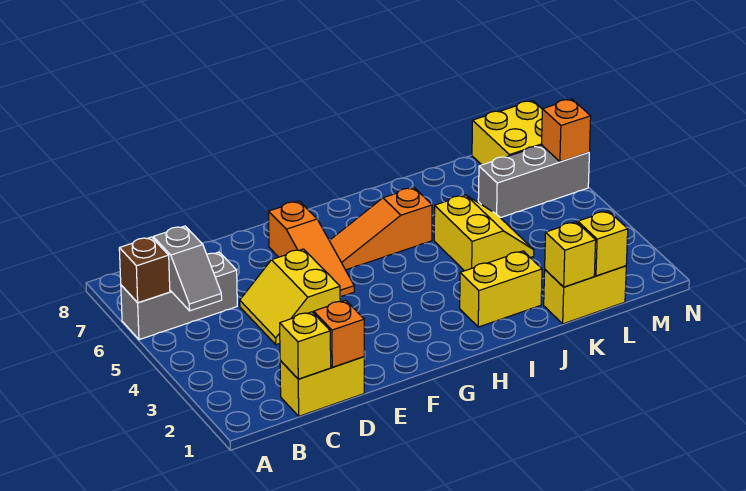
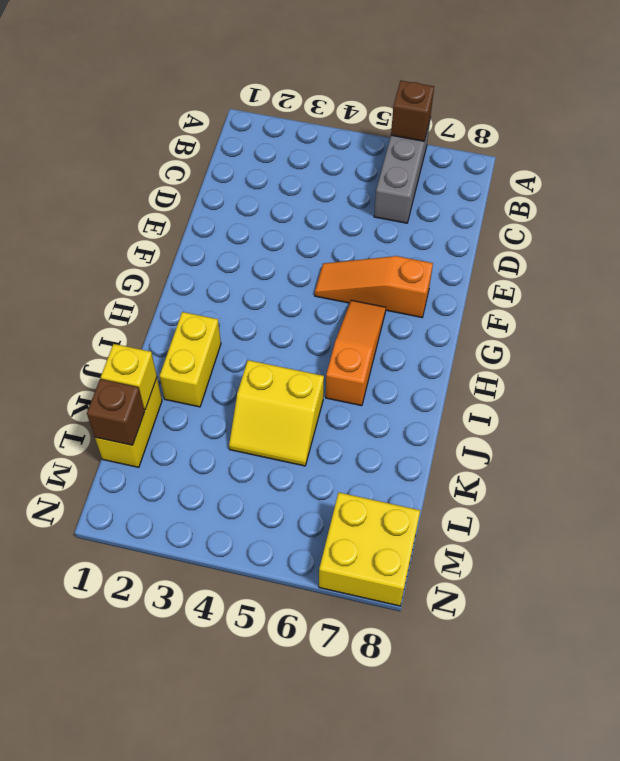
brown brick L1 level 2 -> yellow brick L1 level 2
none -> yellow brick C1:D1 level 1
none -> yellow slope D4:E5 level 1 top E
none -> grey brick L6:N6 level 1

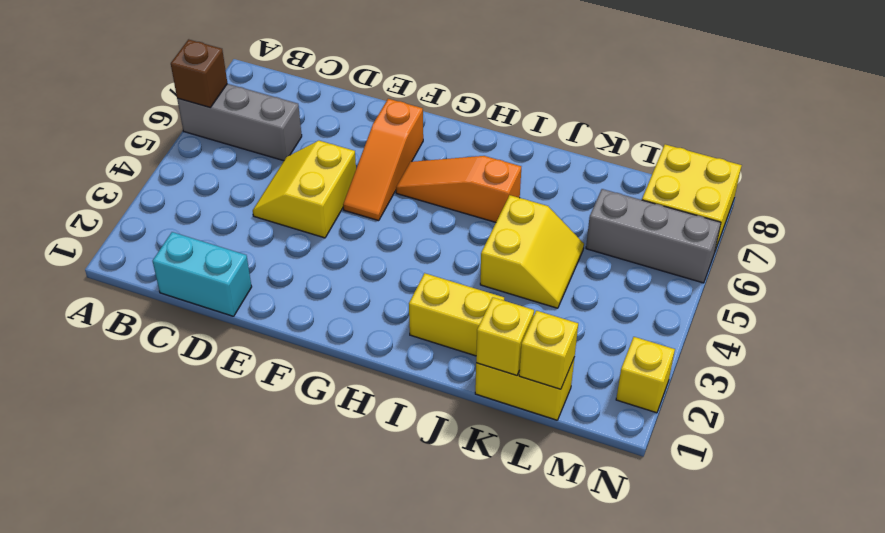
cyan brick C1:D1 level 1 -> yellow brick C1:D1 level 1
yellow brick N2 level 1 -> yellow brick C1 level 2
none -> grey slope B5:B6 level 2 top 6
none -> orange brick D1 level 2
none -> orange brick N6 level 2

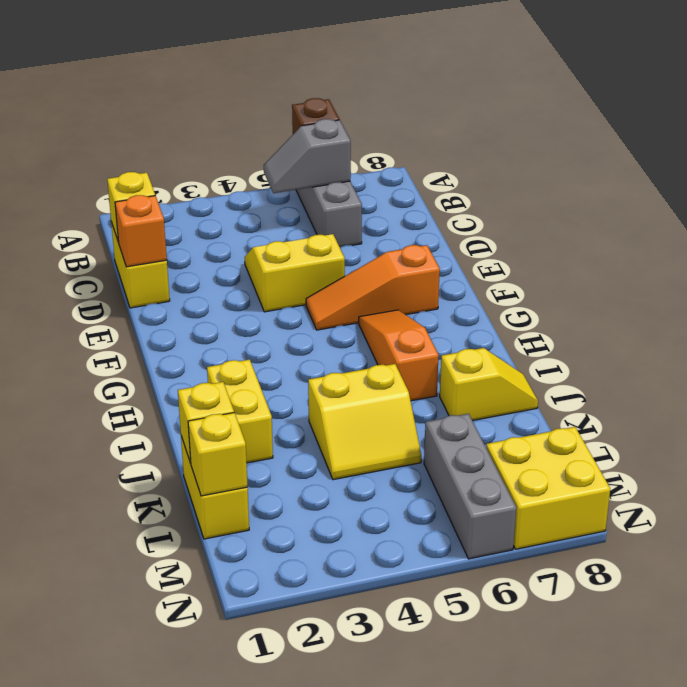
yellow slope J7:J8 level 1 top 7 -> none
none -> orange brick N6 level 2

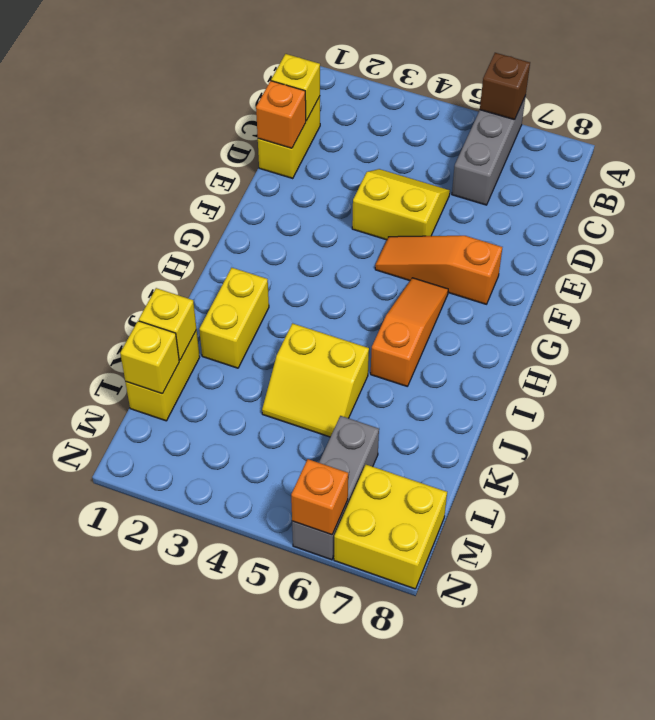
none -> grey slope B5:B6 level 2 top 6

